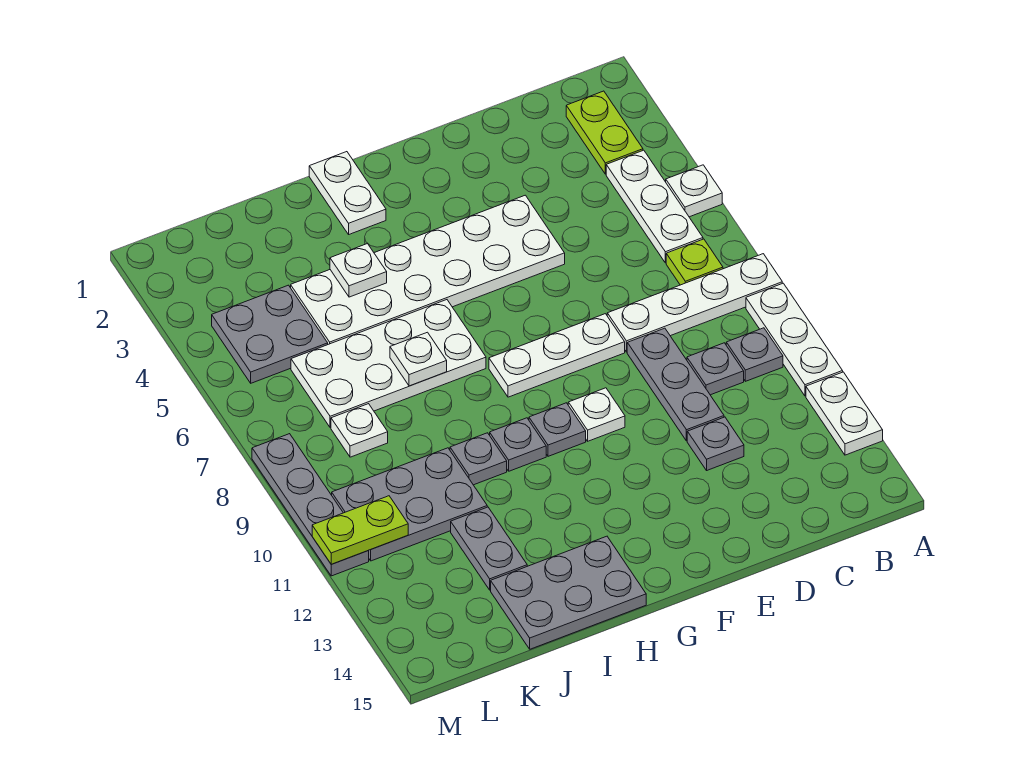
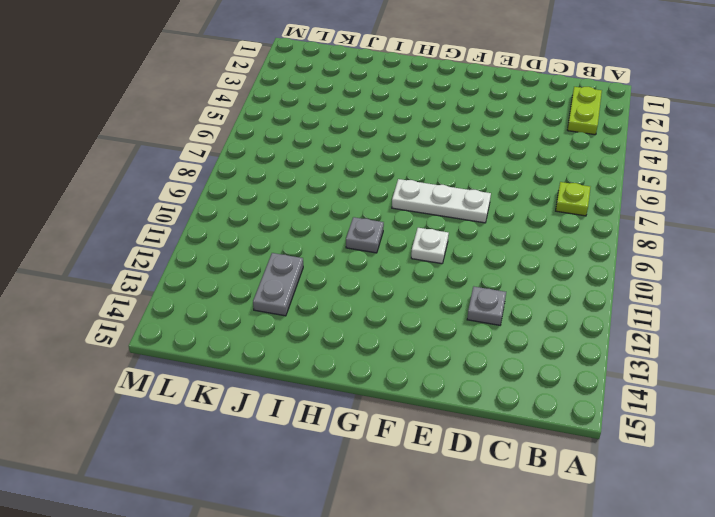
none -> white plate A5 level 1
none -> white plate A8:D8 level 1
none -> white plate A9:A11 level 1

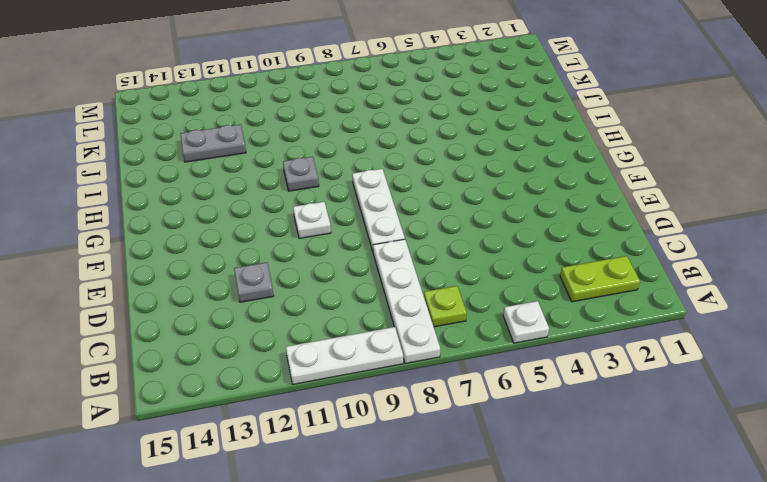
none -> white plate A12:A13 level 1
none -> white plate B4:B6 level 1
none -> grey plate B10 level 1

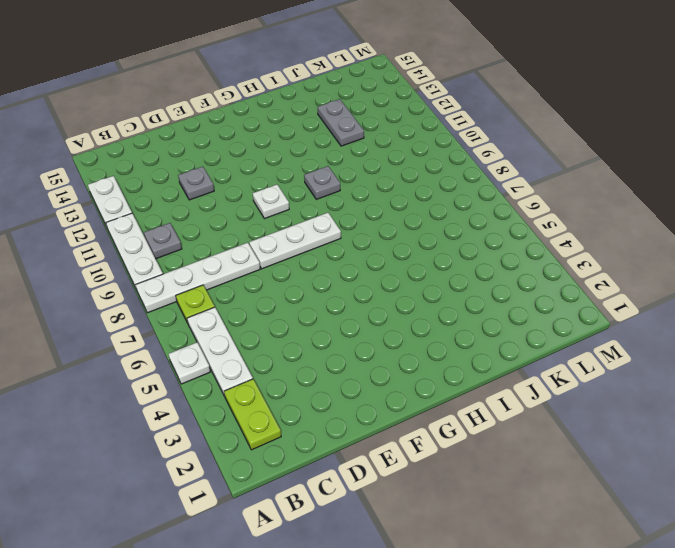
none -> grey plate C10 level 1
none -> grey plate D9:D11 level 1
none -> white plate E4:J5 level 1

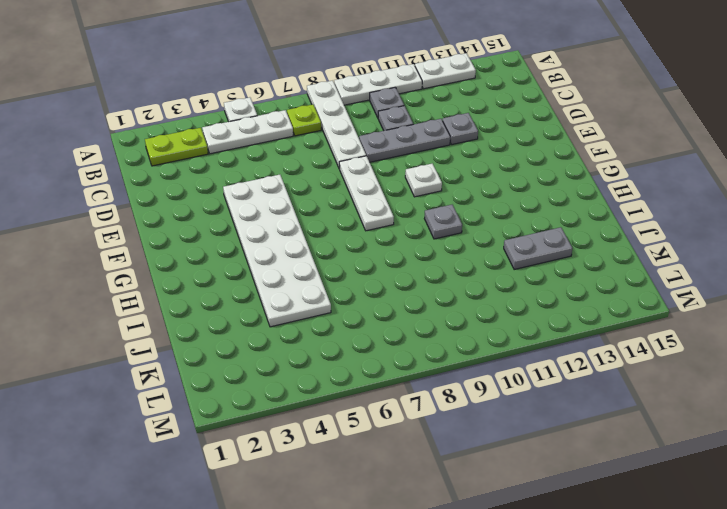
none -> grey plate G10 level 1
none -> white plate H1:H2 level 1
none -> white plate H6:K7 level 1

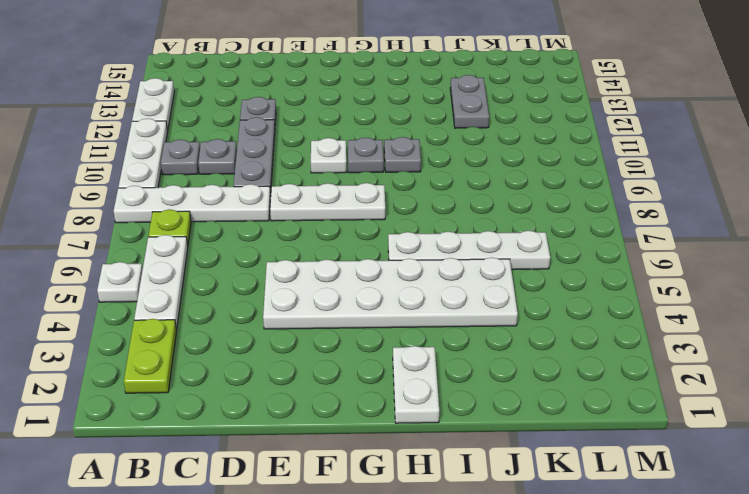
white plate H6:K6 level 1 -> white plate H6:K7 level 1
none -> grey plate H14:J15 level 1
none -> grey plate I10 level 1
none -> grey plate J10:L11 level 1

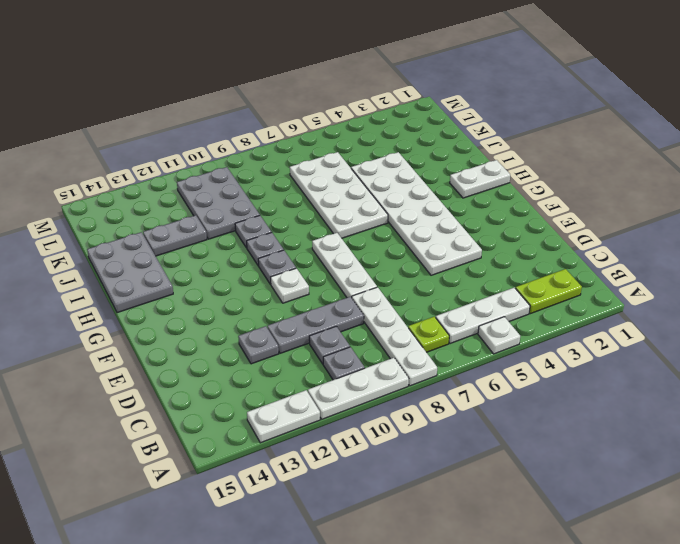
none -> grey plate K4:L5 level 1
none -> white plate K8 level 1
none -> grey plate M8:M11 level 1

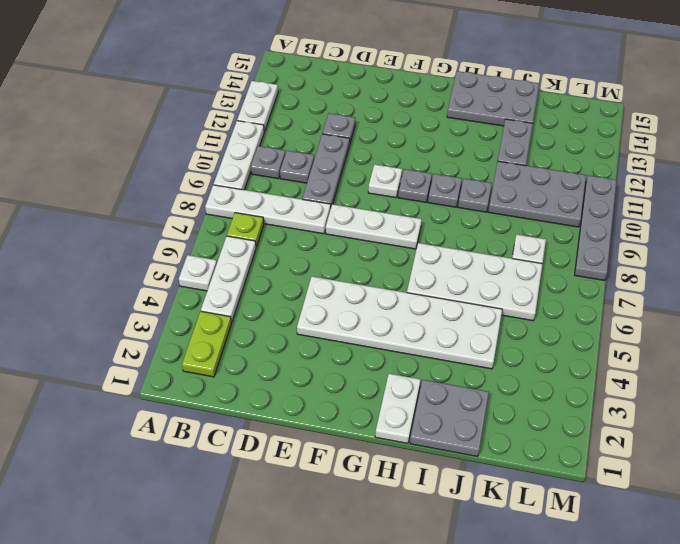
grey plate I1:J2 level 1 -> grey plate K4:L5 level 1
none -> white plate I4 level 2
none -> white plate I7 level 2
none -> lime plate L11:M11 level 2

